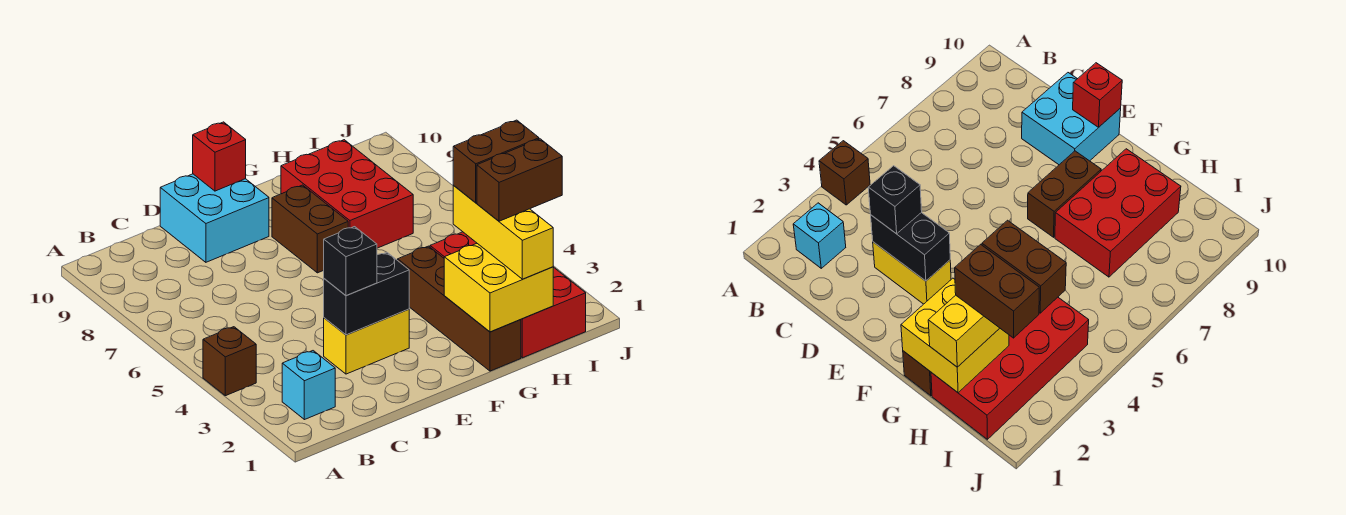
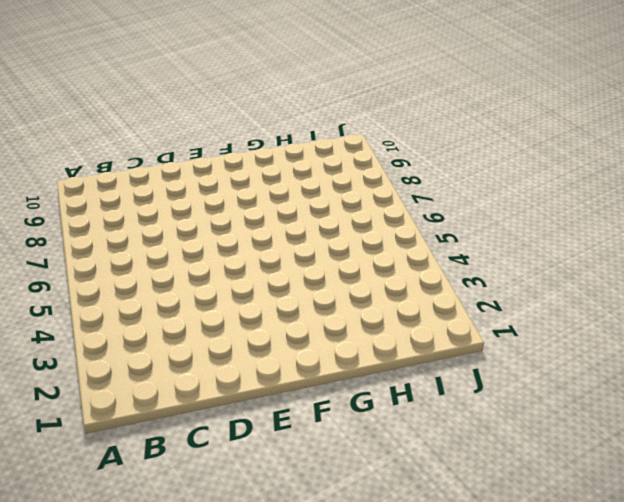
none -> brown brick A4 level 1
none -> cyan brick B2 level 1
none -> yellow brick D3:E3 level 1

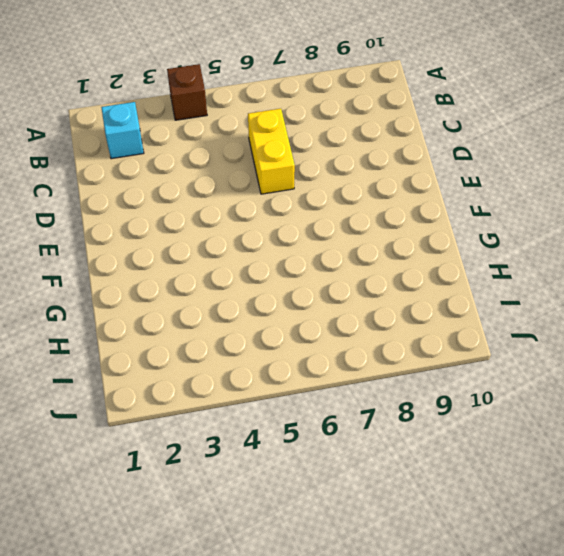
yellow brick C6:D6 level 1 -> yellow brick D3:E3 level 1
none -> cyan brick D9:E10 level 1
none -> brown brick F7:F8 level 1
none -> brown brick G1:G4 level 1

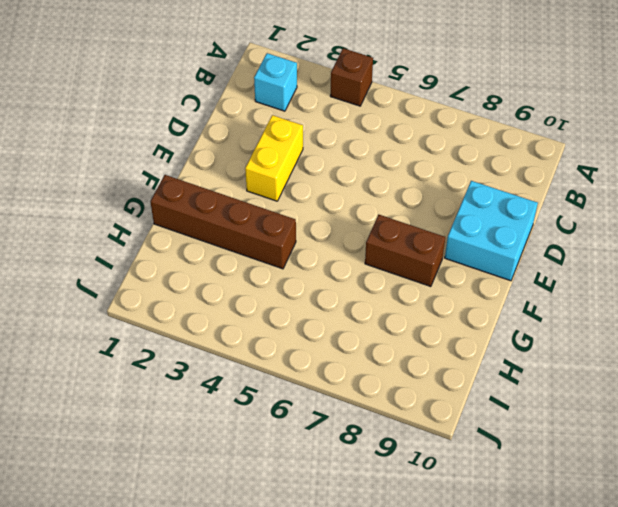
none -> red brick G7:H9 level 1
none -> red brick H1:I4 level 1
none -> black brick D3:E3 level 2

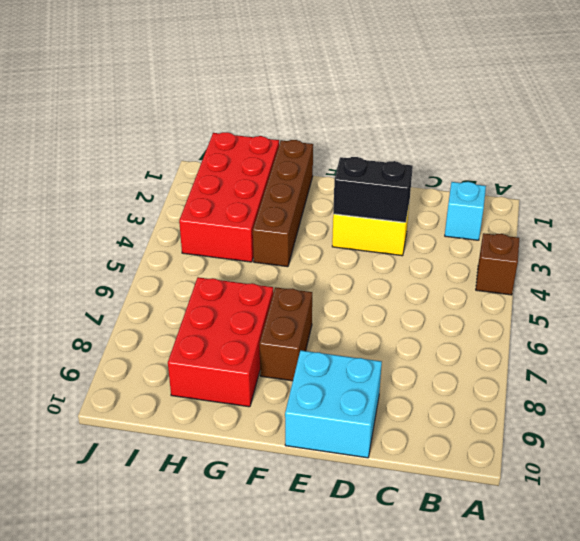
none -> red brick E10 level 2
none -> yellow brick G1:H2 level 2
none -> black brick D3 level 3

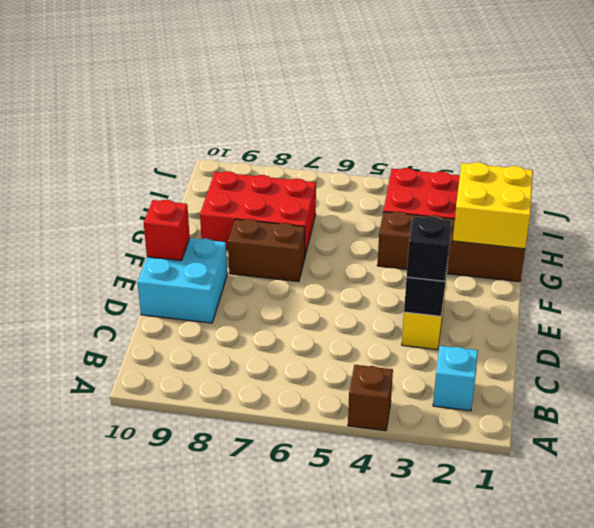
none -> yellow brick H1:H3 level 3
none -> brown brick H2:I2 level 4
none -> brown brick H3:I3 level 4

